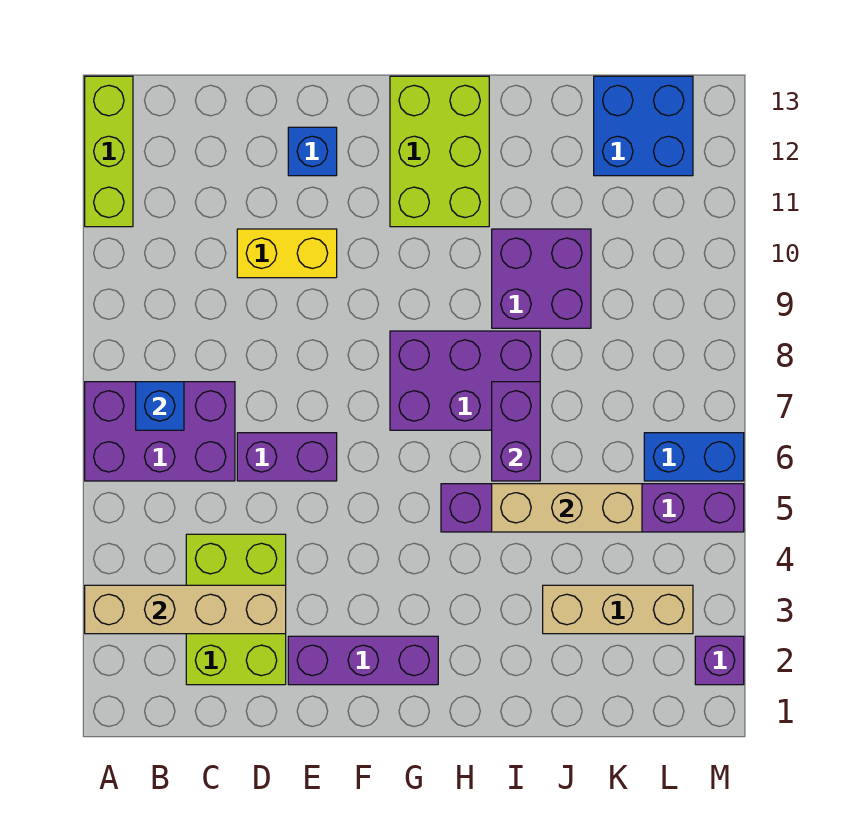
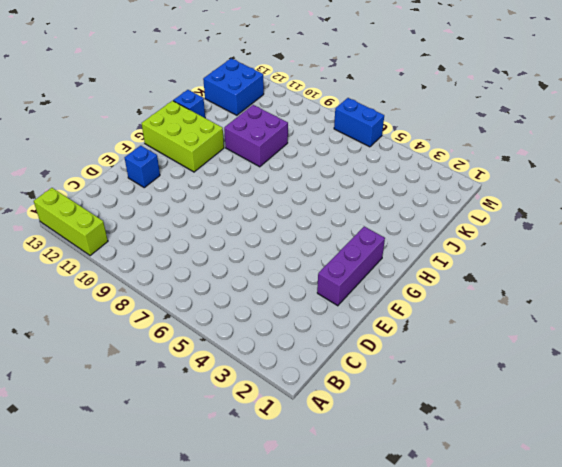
blue brick I13 level 1 -> blue brick B7 level 2
blue brick M6:M7 level 1 -> blue brick L6:M6 level 1
none -> purple brick A6:C7 level 1
none -> lime brick C2:D4 level 1
none -> purple brick D6:E6 level 1

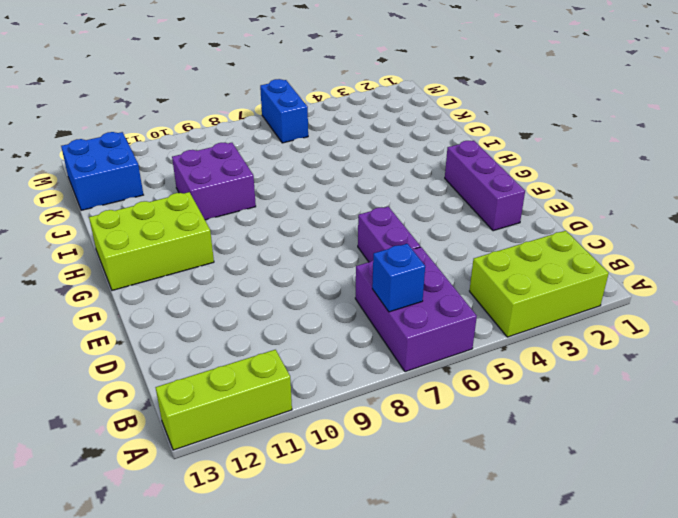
lime brick A2:B4 level 1 -> lime brick C2:D4 level 1
none -> yellow brick D10:E10 level 1
none -> blue brick E12 level 1
none -> purple brick G7:I8 level 1

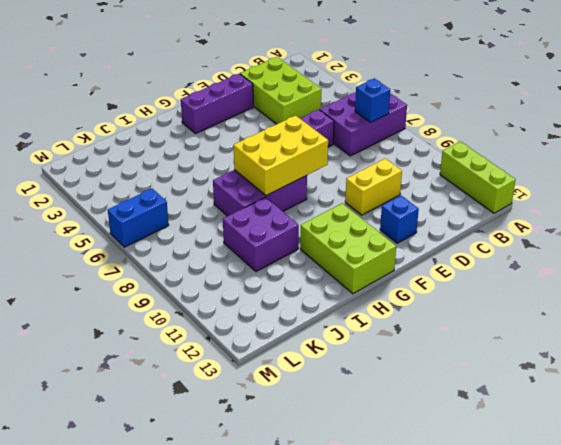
yellow brick F7:H8 level 2 -> none
none -> purple brick H5:M5 level 1
none -> tan brick J3:L3 level 1
none -> blue brick K12:L13 level 1

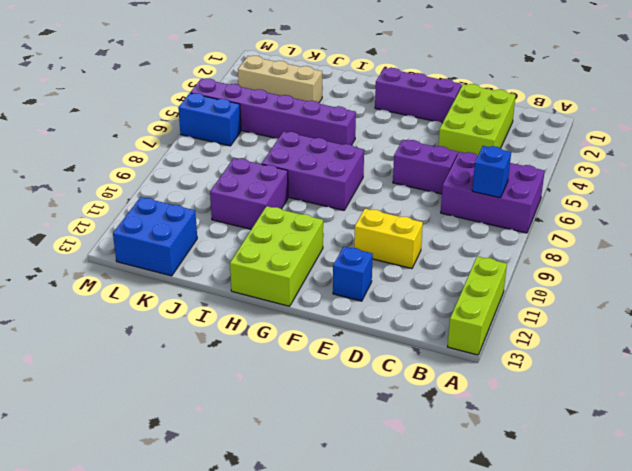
none -> purple brick M2 level 1
none -> tan brick A3:D3 level 2
none -> tan brick I5:K5 level 2

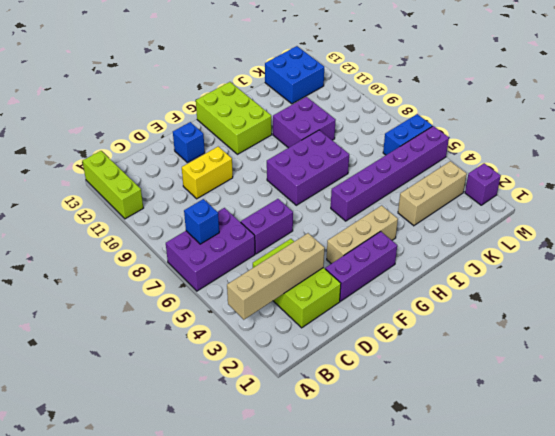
tan brick F3:H3 level 1 -> tan brick I5:K5 level 2
none -> purple brick I6:I7 level 2

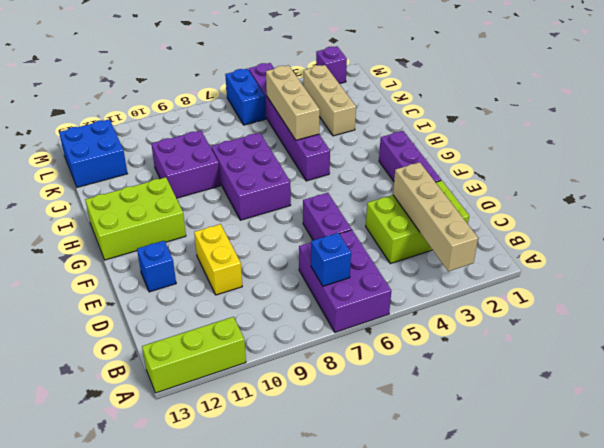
none -> purple brick I6:I7 level 2

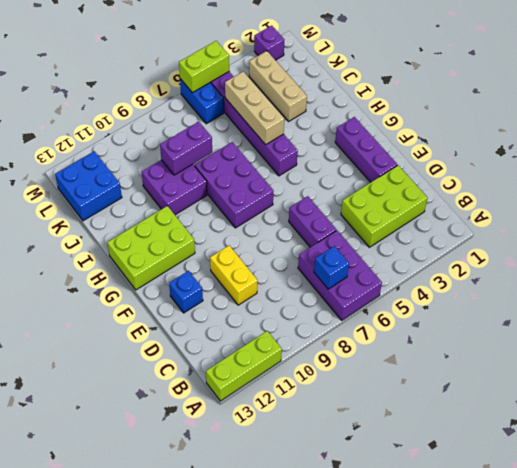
purple brick J8:J9 level 2 -> purple brick I6:I7 level 2
lime brick M5:M6 level 2 -> none
none -> tan brick A3:D3 level 2

